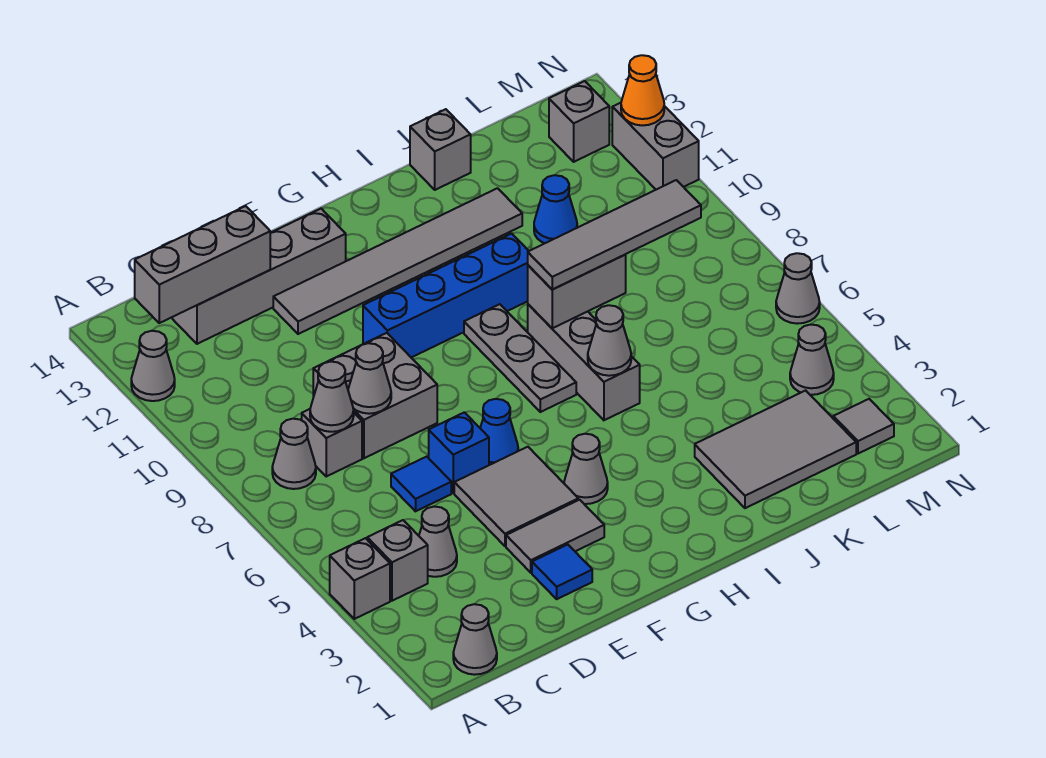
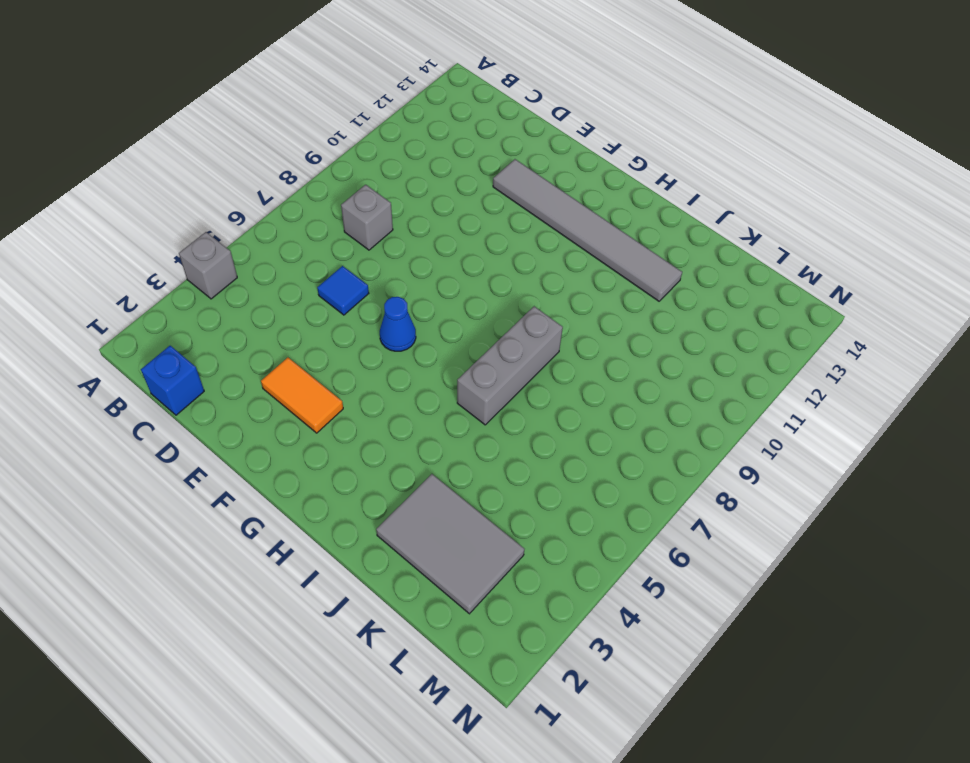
blue brick C1 level 1 -> blue brick E6 level 1
orange tile E3:F3 level 1 -> grey tile E3:F3 level 1
none -> grey cone A12 level 1
none -> grey cone B1 level 1
none -> grey brick B4 level 1
none -> grey cone B8 level 1

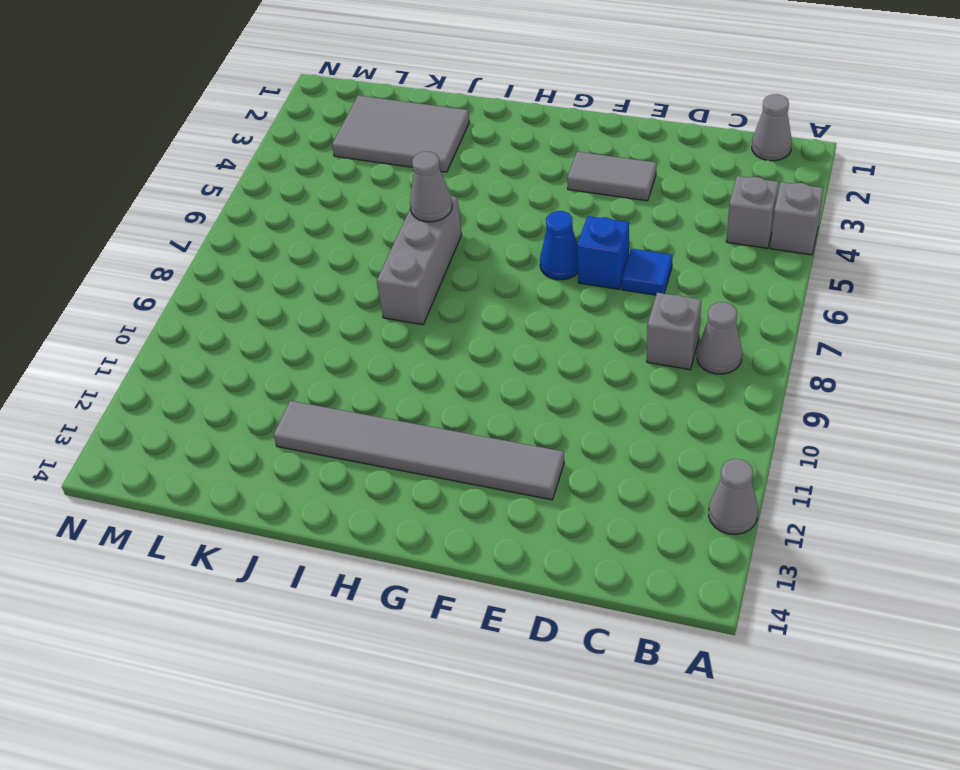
none -> grey cone C4 level 1
none -> grey brick C13:F13 level 1
none -> grey brick D8:E9 level 1
none -> blue tile E2 level 1

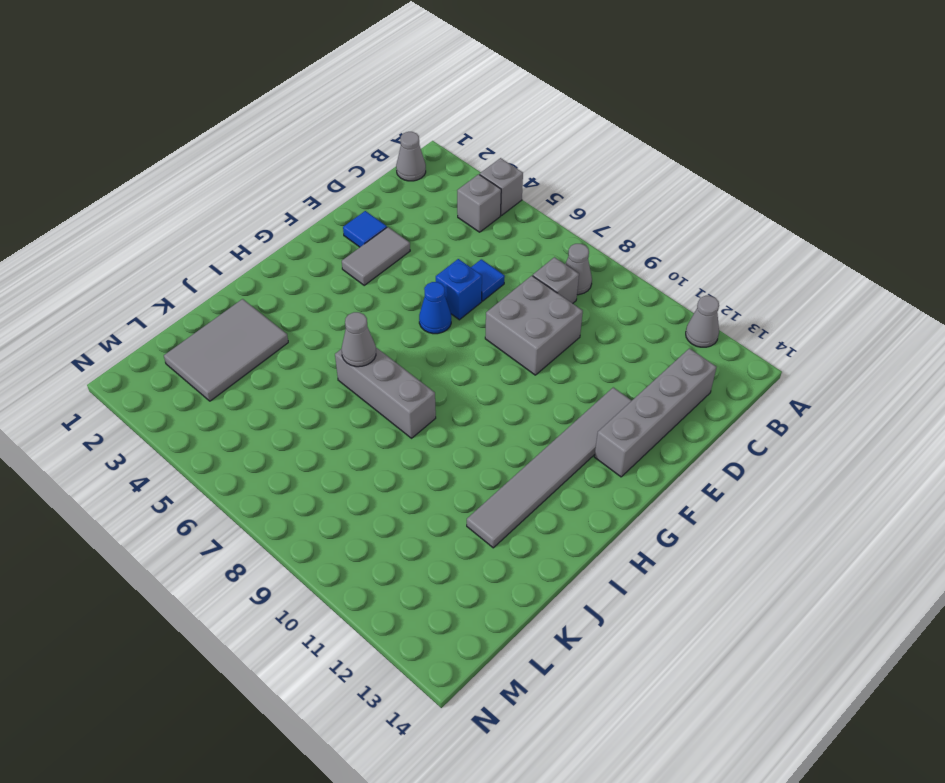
none -> grey cone C4 level 1
none -> grey tile E4:F5 level 1
none -> blue brick F10:I10 level 1
none -> grey cone G4 level 1

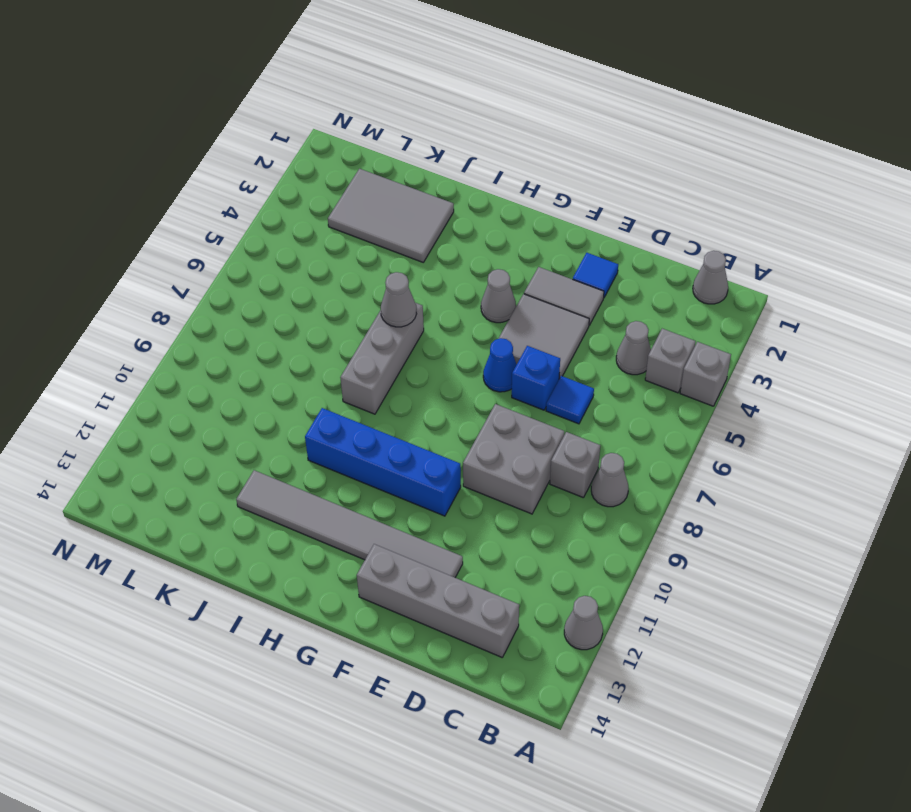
none -> grey plate H7:H9 level 1
none -> grey brick J14 level 1
none -> blue cone K11 level 1
none -> grey tile M2 level 1

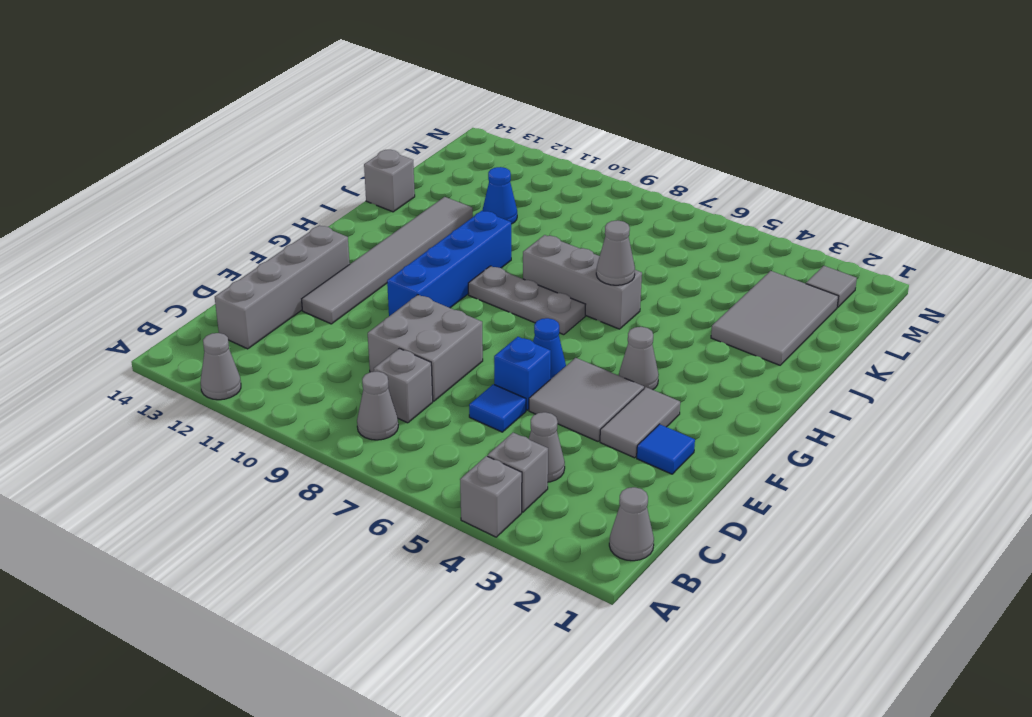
none -> grey cone M4 level 1
none -> grey brick M13 level 1
none -> grey cone N6 level 1
none -> grey brick N11:N12 level 1

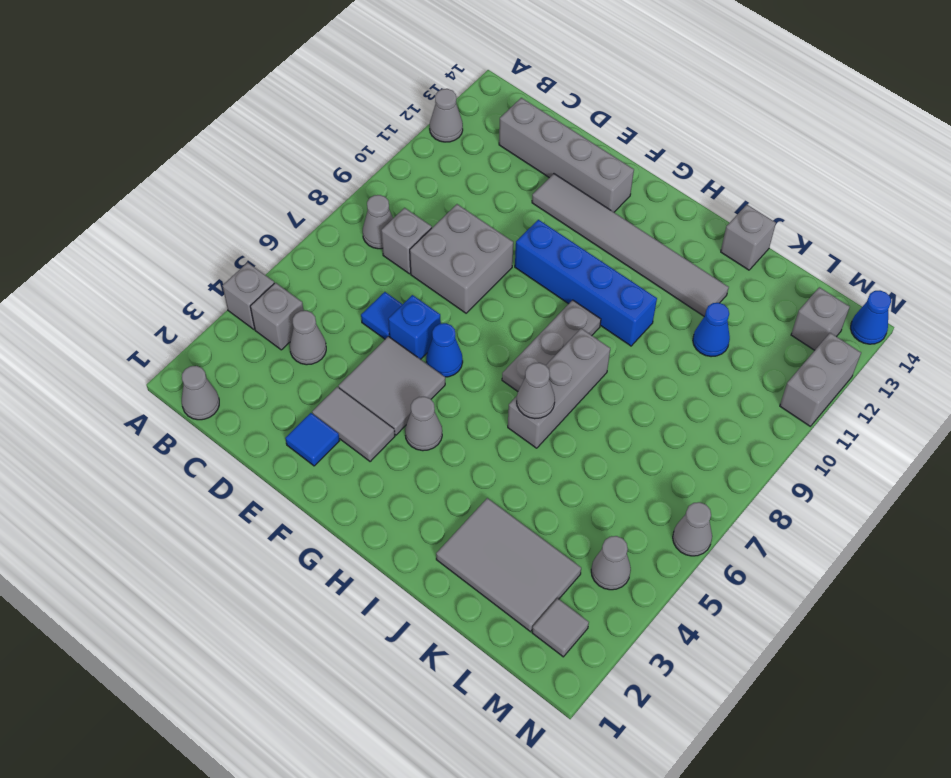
blue cone N14 level 1 -> none
none -> grey brick B13:D13 level 2
none -> grey cone C8 level 2
none -> grey cone D8 level 2
none -> grey brick I8:J8 level 2

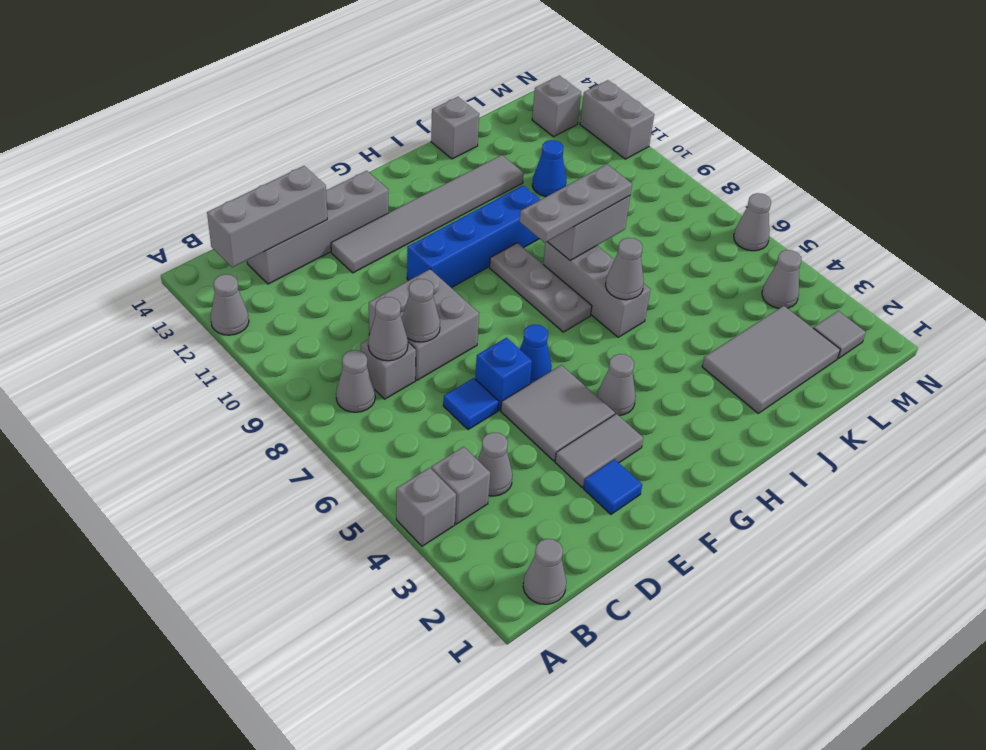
grey plate H8:J8 level 3 -> grey tile I8:L8 level 3
none -> orange cone N12 level 2

